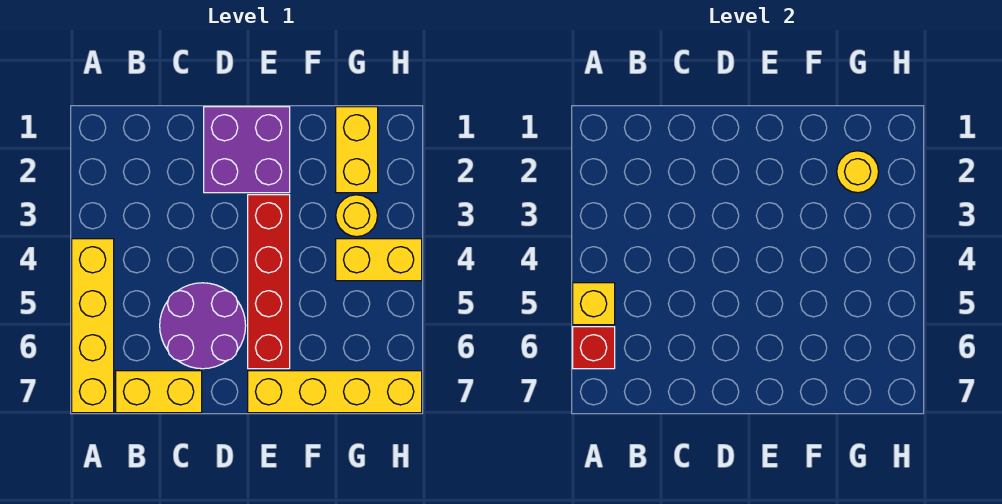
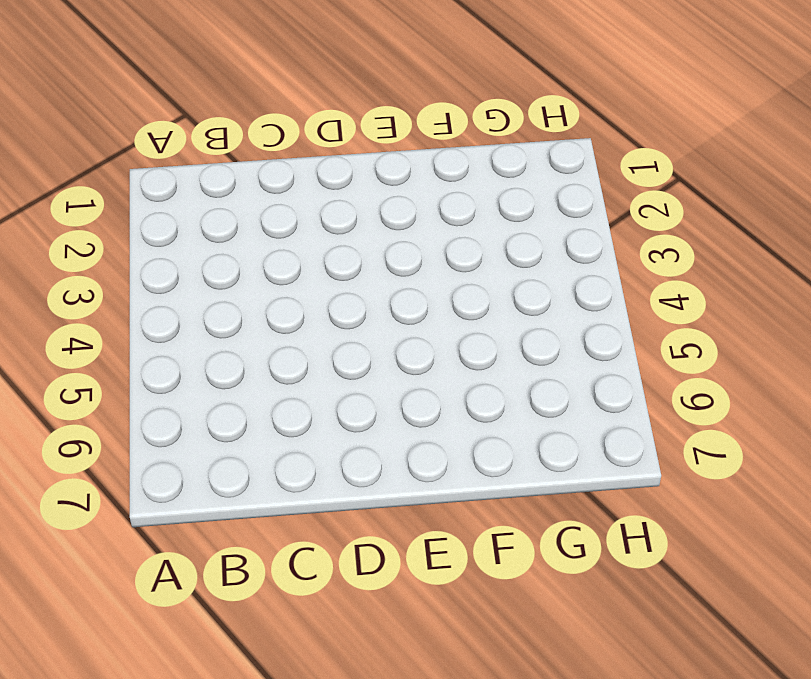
none -> yellow brick A4:A7 level 1
none -> yellow brick B7:C7 level 1
none -> purple round brick C5:D6 level 1

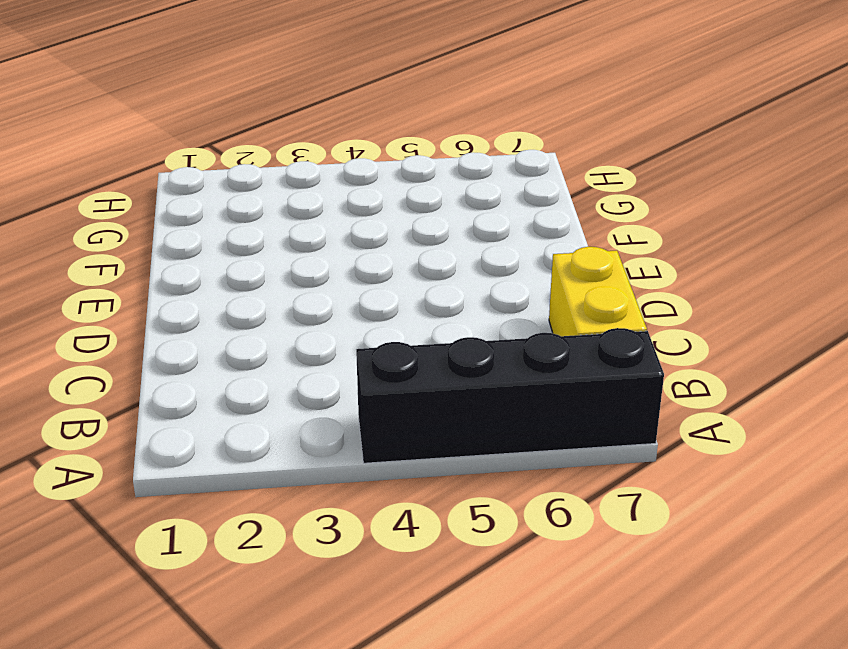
black brick A4:A7 level 1 -> yellow brick A4:A7 level 1
none -> purple round brick C5:D6 level 1
none -> purple brick D1:E2 level 1
none -> red brick E3:E6 level 1

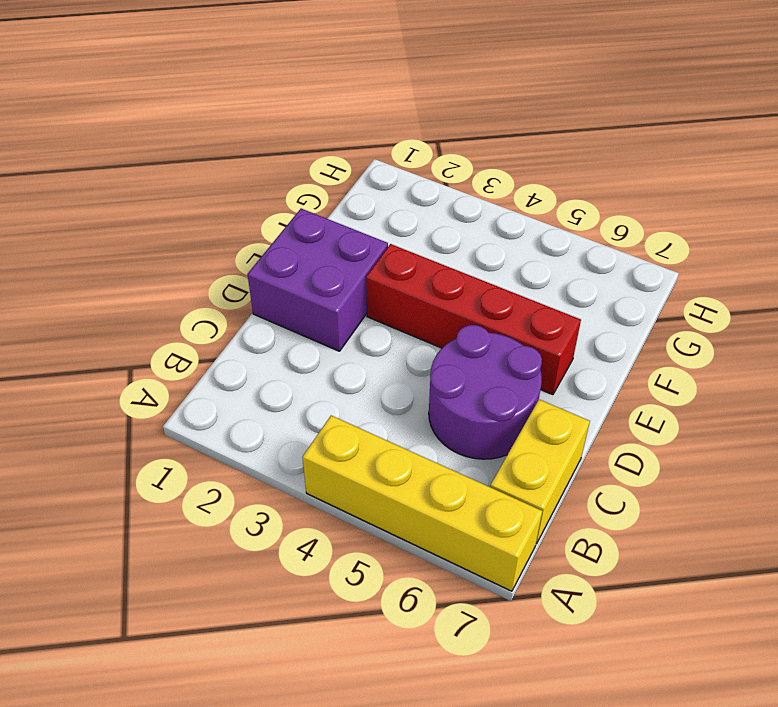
none -> yellow brick E7:H7 level 1
none -> yellow brick G1:G2 level 1
none -> yellow round brick G3 level 1

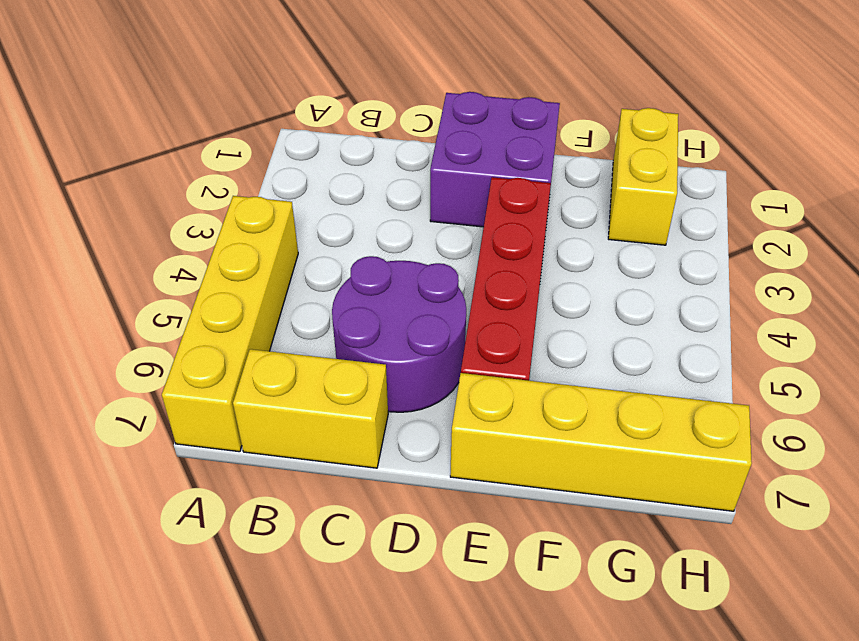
none -> yellow round brick G3 level 1
none -> yellow brick G4:H4 level 1
none -> yellow brick A5 level 2

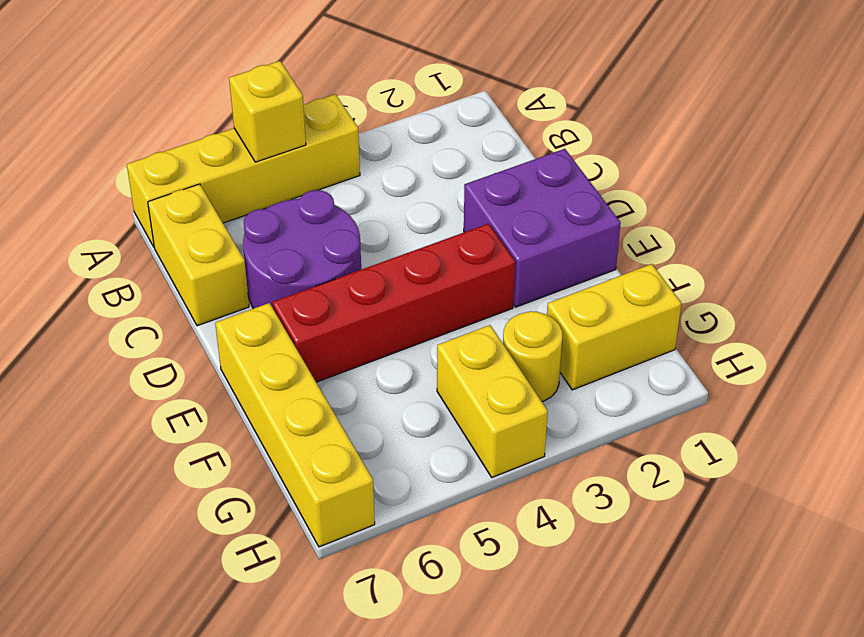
none -> red brick A6 level 2
none -> yellow round brick G2 level 2

